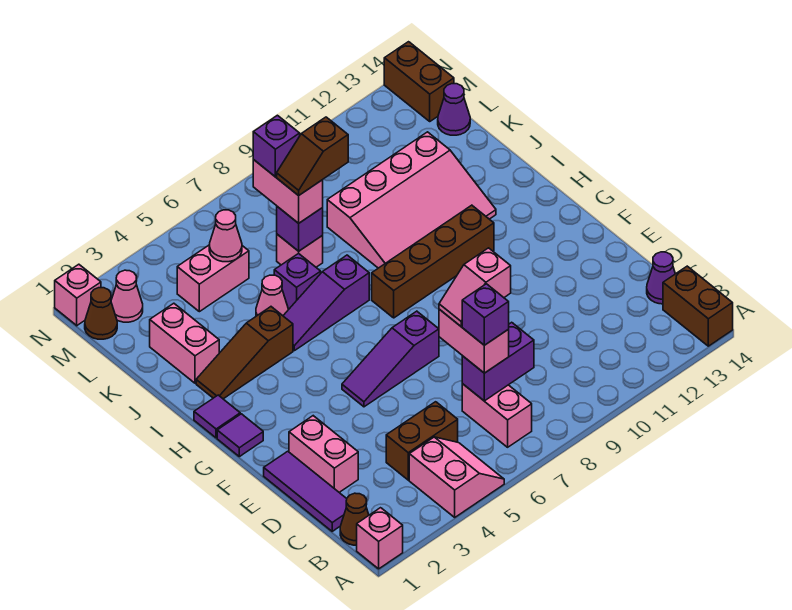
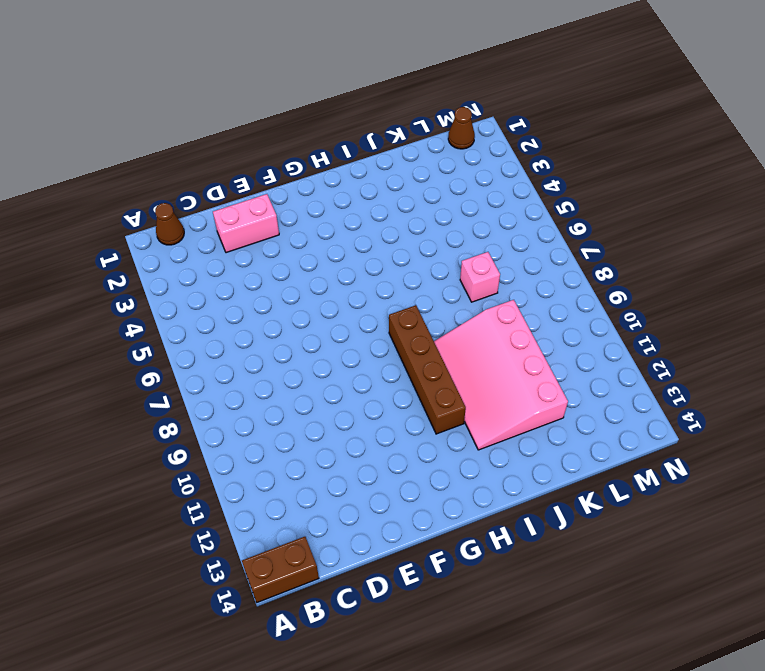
none -> pink brick A1 level 1
none -> pink slope A4:B5 level 1 top 4
none -> pink brick B7:C7 level 1
none -> purple tile C1:E1 level 1

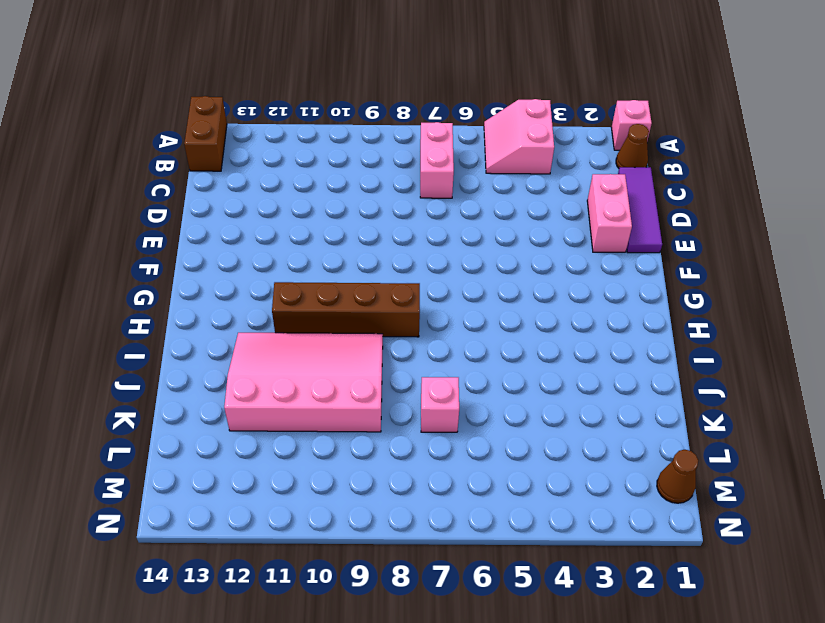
none -> brown brick C4:C5 level 1
none -> purple cone C14 level 1
none -> purple slope F5:F7 level 1 top 7
none -> purple tile G1 level 1

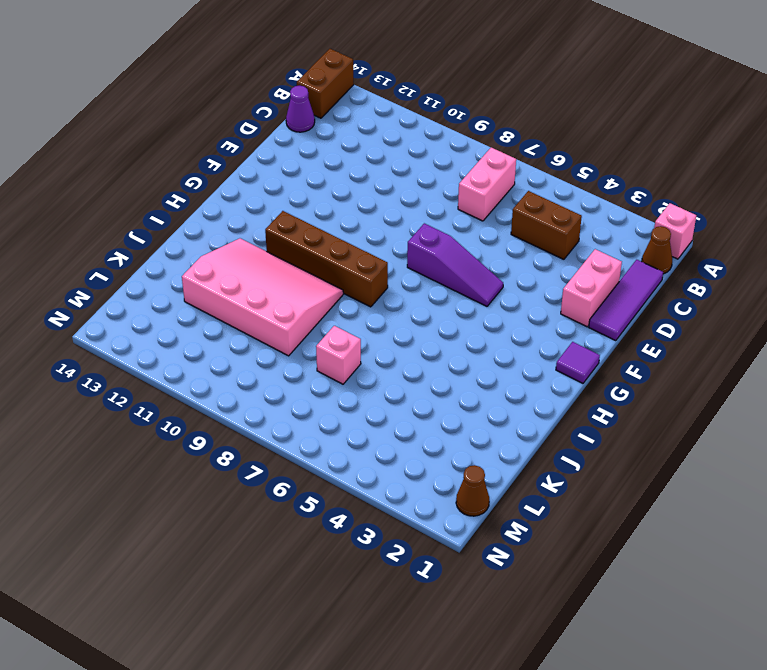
none -> pink slope A4:B5 level 1 top 4
none -> purple tile H1 level 1
none -> brown slope I2:I4 level 1 top 4
none -> purple slope I5:I7 level 1 top 7

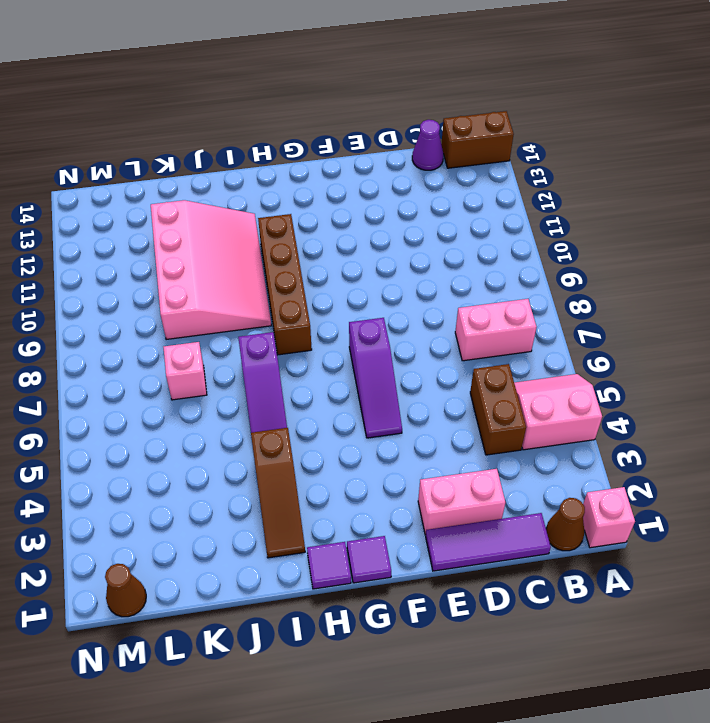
none -> pink brick J2:K2 level 1
none -> pink cone J5 level 1
none -> purple brick J6 level 1
none -> pink brick L4:L5 level 1

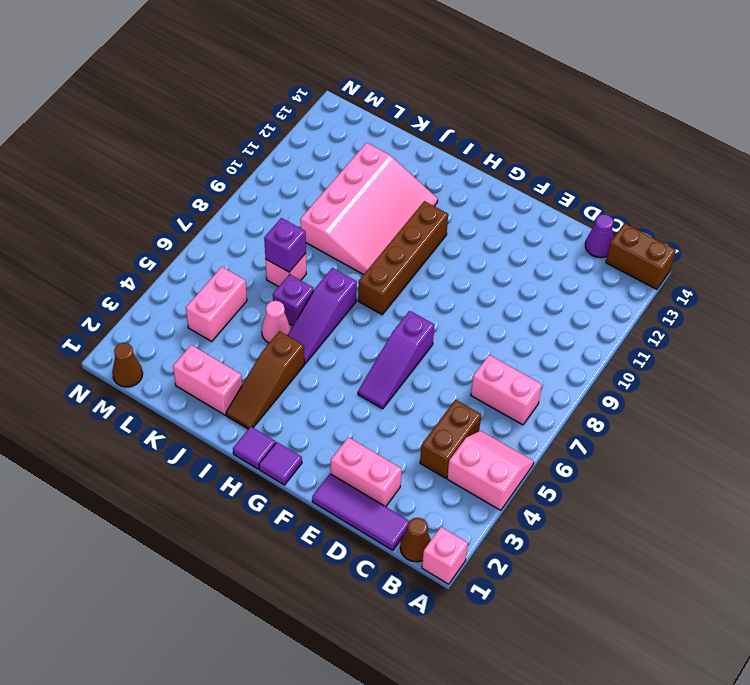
none -> purple cone L14 level 1
none -> pink cone M2 level 1
none -> brown brick M14:N14 level 1
none -> pink brick N1 level 1

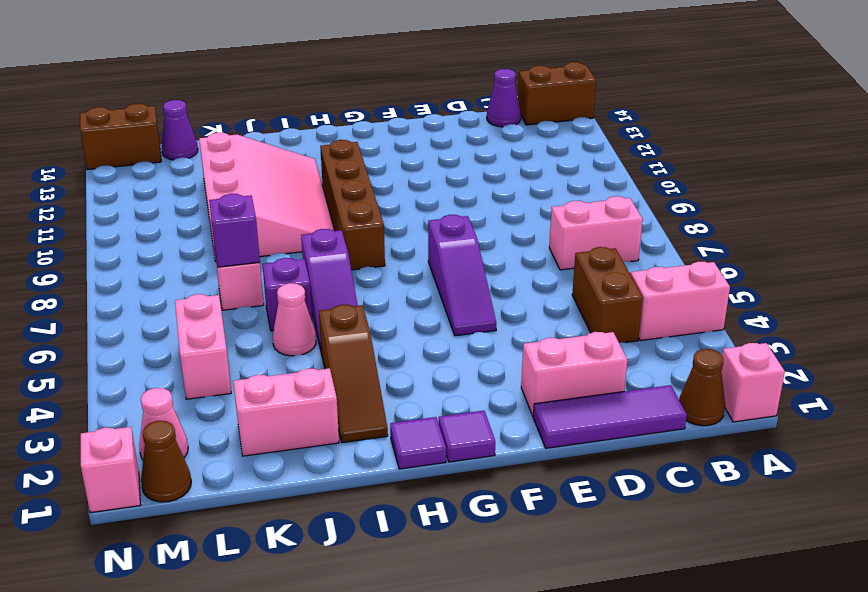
none -> purple brick C7:C8 level 2
none -> pink cone L5 level 2
none -> pink brick C7:D7 level 3
none -> pink brick K7:L7 level 3

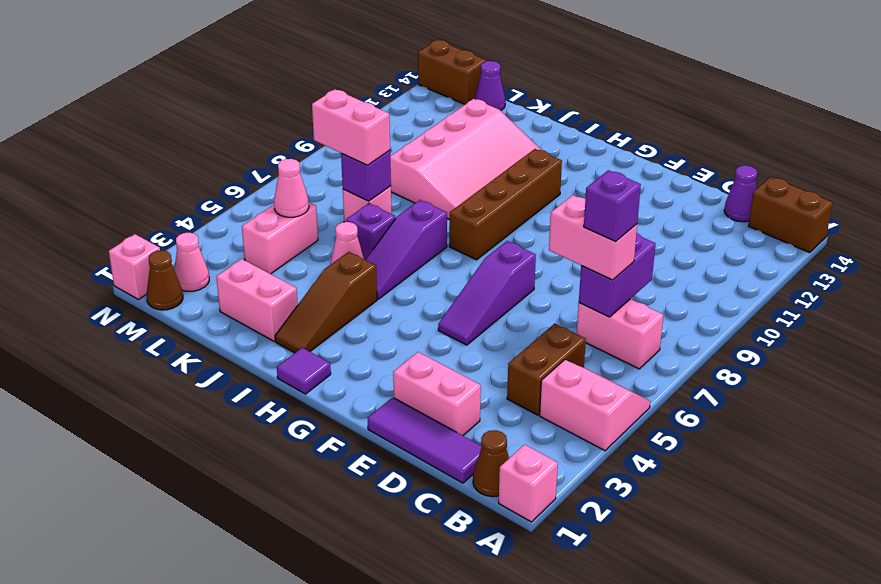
none -> purple tile G1 level 1
none -> pink slope D7:D8 level 4 top 8
none -> brown slope K7:K8 level 4 top 8
none -> purple brick L7 level 4

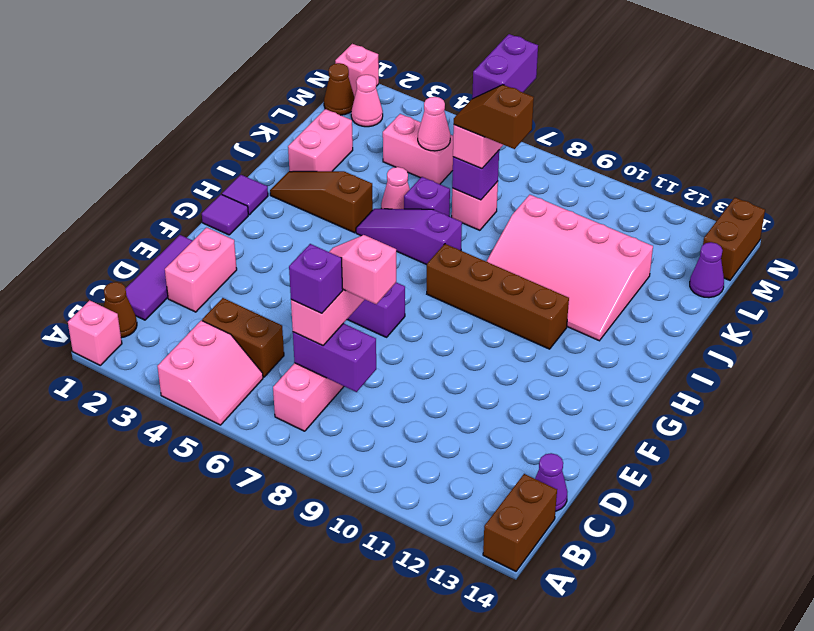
purple brick L7:M7 level 4 -> purple brick L7 level 4

